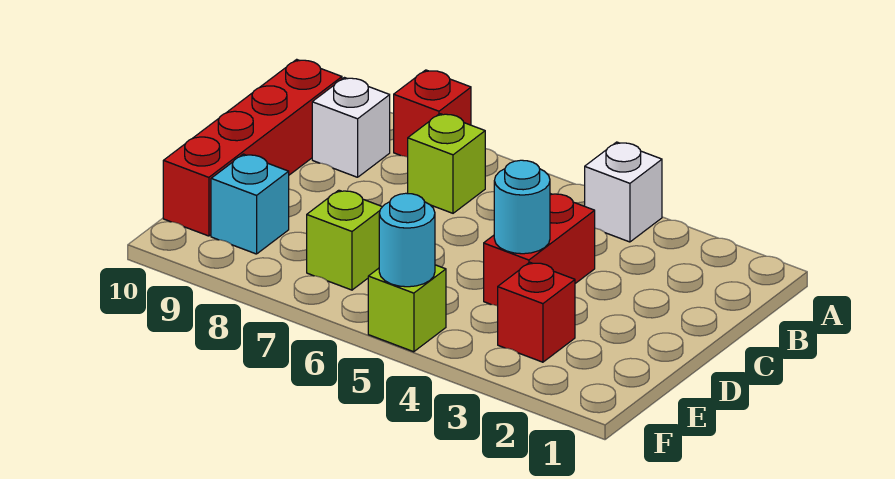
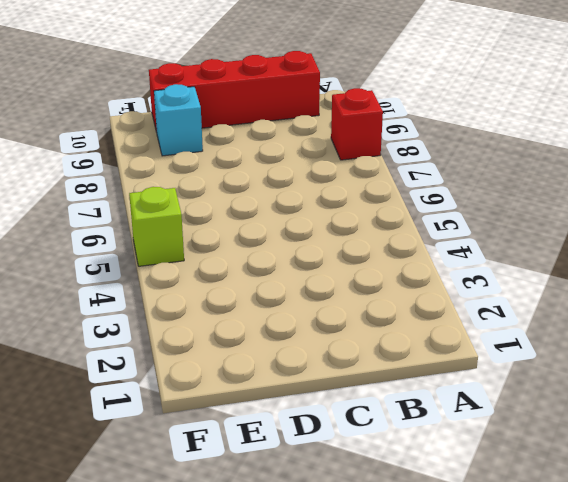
none -> white brick A4 level 1
none -> lime brick B7 level 1
none -> white brick B9 level 1

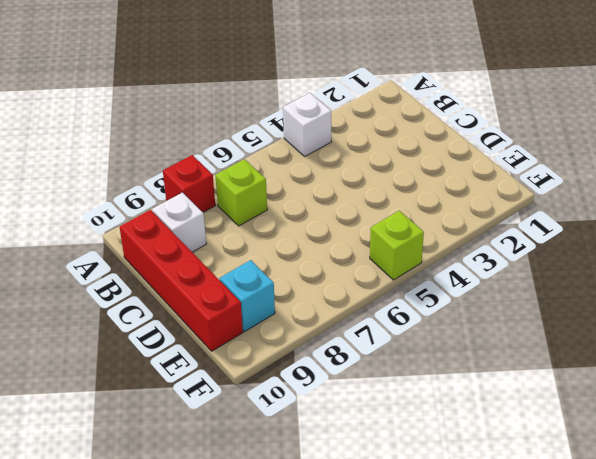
none -> red brick C4:D4 level 1
none -> red brick E3 level 1
none -> lime brick E7 level 1

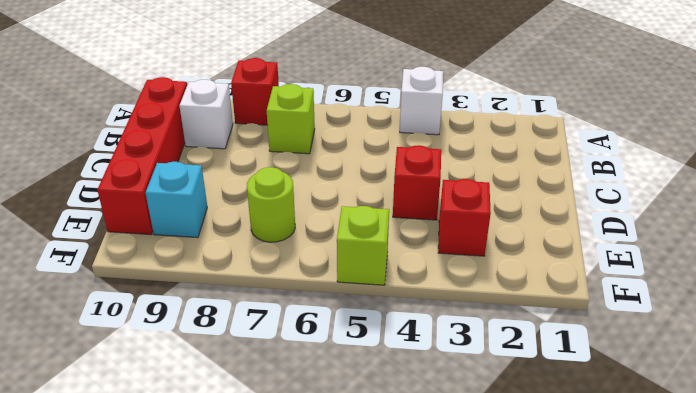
red brick D4 level 1 -> red brick C4:D4 level 1
lime round brick E7 level 1 -> lime brick E7 level 1
none -> cyan round brick D4 level 2
none -> cyan round brick F5 level 2

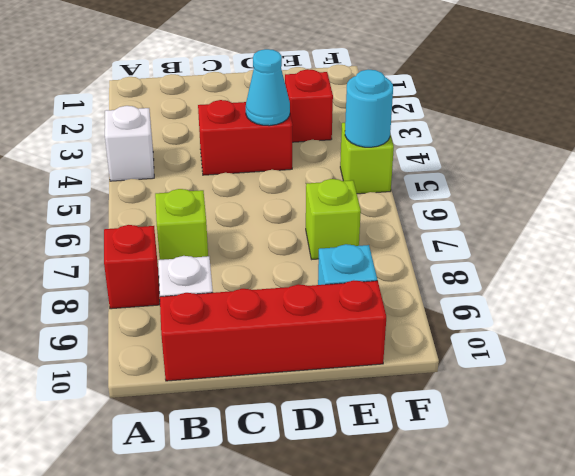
cyan cone D4 level 2 -> cyan round brick D4 level 2

